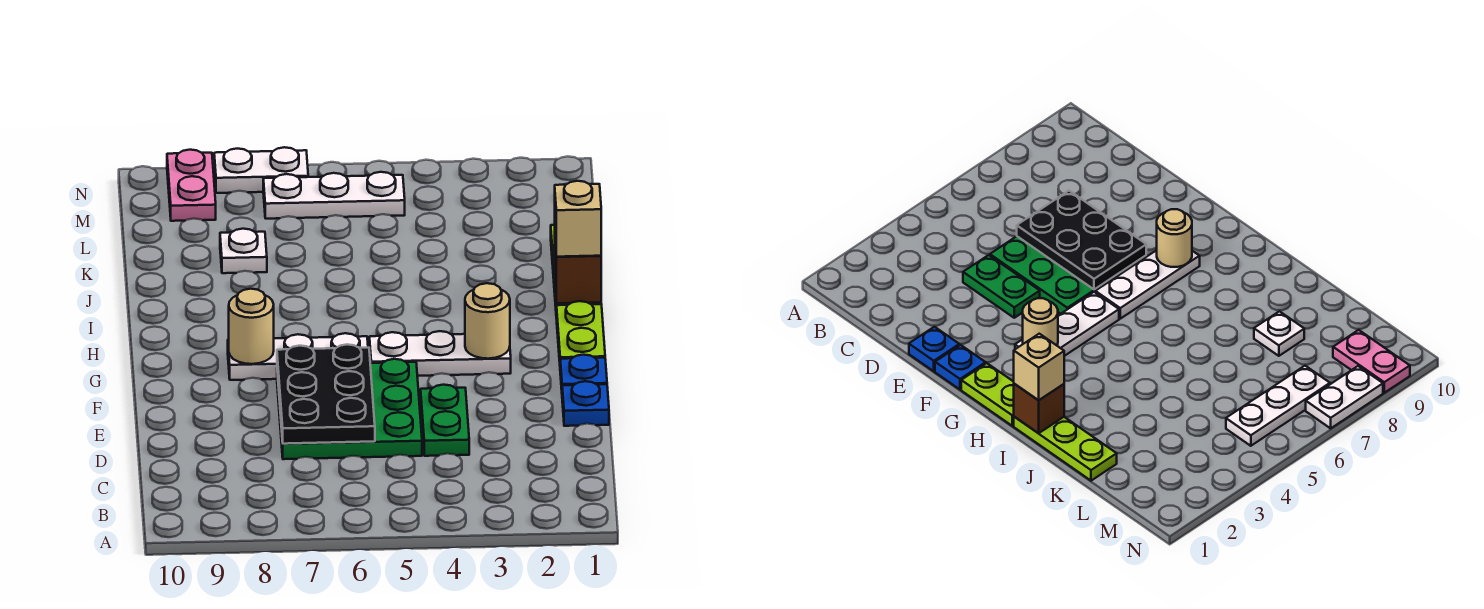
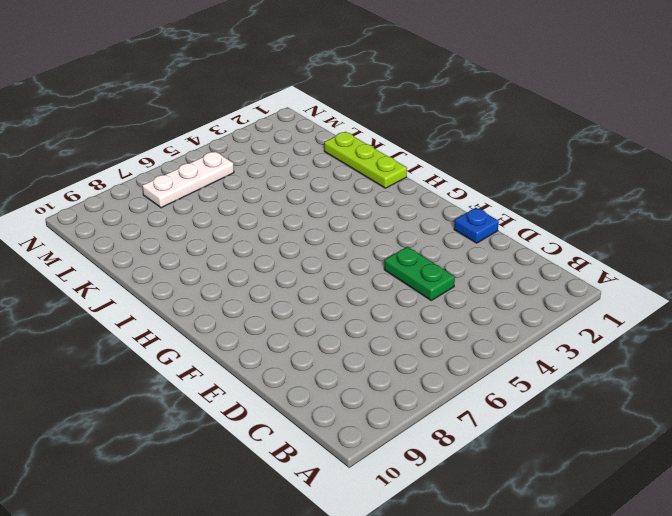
none -> green plate D5:F7 level 1
none -> blue plate F1 level 1
none -> lime plate G1:H1 level 1

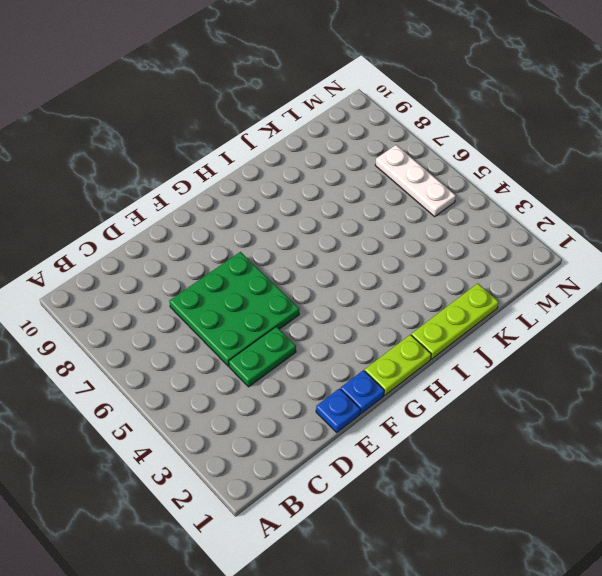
none -> white plate G3:G5 level 1
none -> white plate G6:G8 level 1
none -> white plate K8 level 1

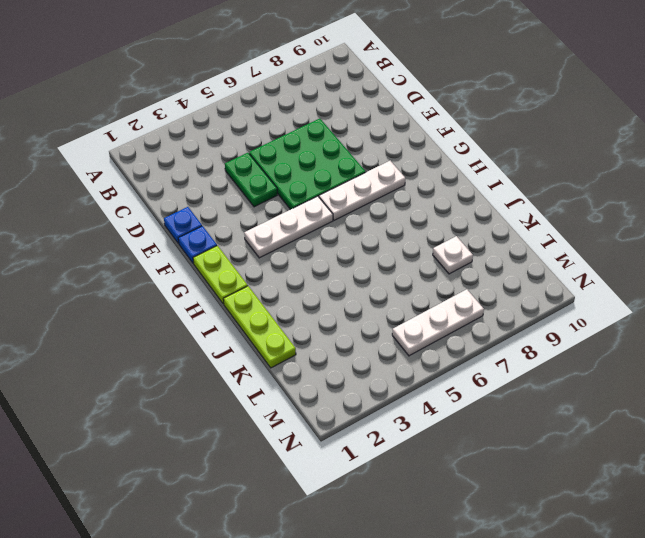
none -> pink plate M9:N9 level 1
none -> white plate N7:N8 level 1
none -> black plate D6:F7 level 2

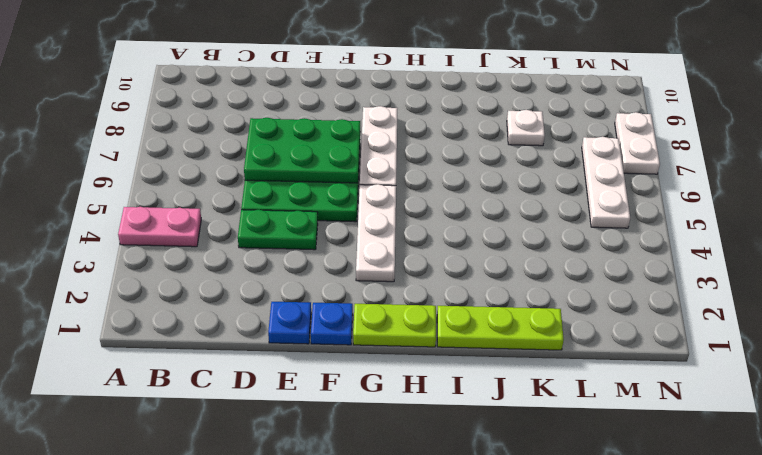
pink plate A4:B4 level 1 -> pink plate M9:N9 level 1
green plate D6:F7 level 2 -> black plate D6:F7 level 2
none -> tan round brick G3 level 2
none -> tan round brick G8 level 2
none -> brown brick I1 level 2

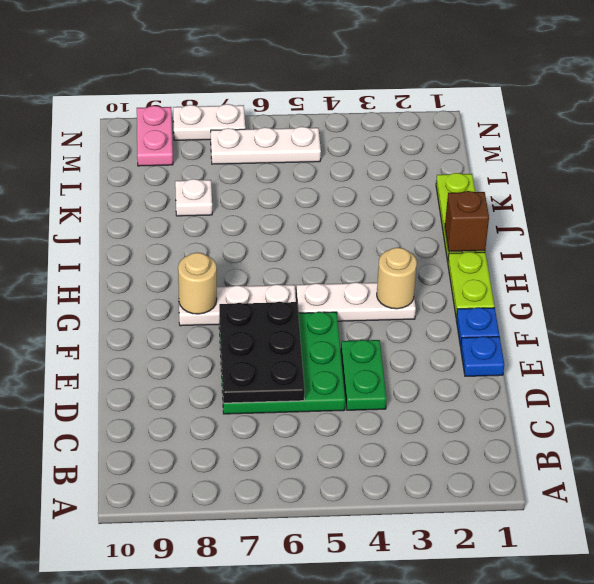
none -> tan brick I1 level 3

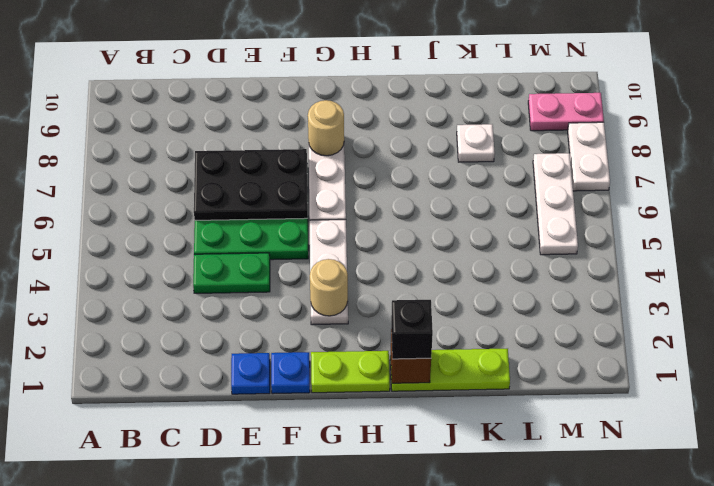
black brick I1 level 3 -> tan brick I1 level 3

